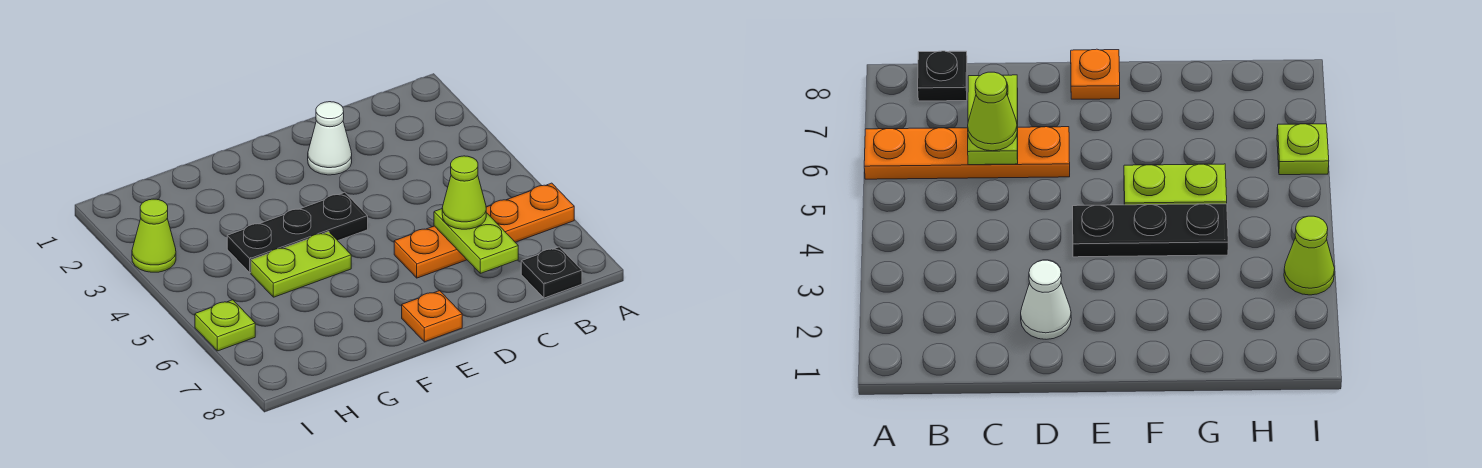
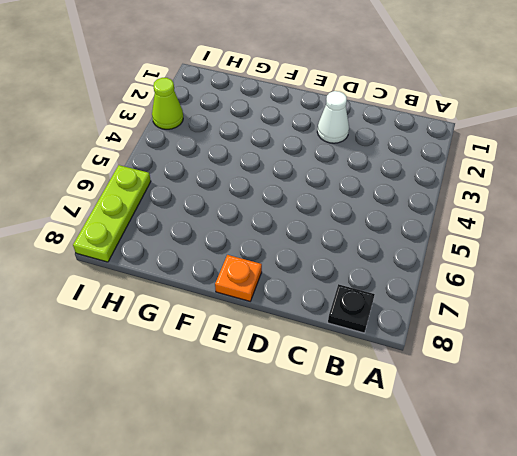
lime plate I6:I8 level 1 -> lime plate I6 level 1
none -> orange plate A6:D6 level 1
none -> black plate E4:G4 level 1

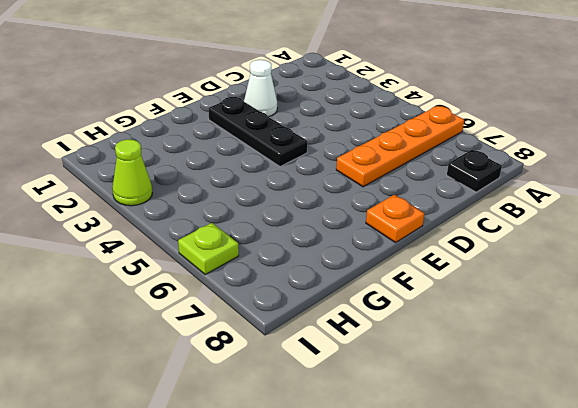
black plate E2:E4 level 1 -> black plate E4:G4 level 1
none -> lime plate F5:G5 level 1
none -> lime plate C6:C7 level 2

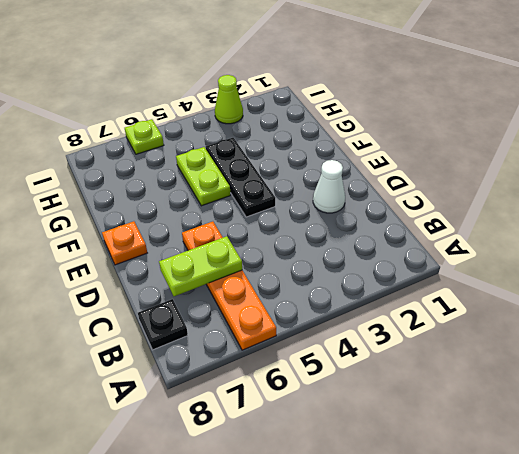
none -> lime cone C6 level 3

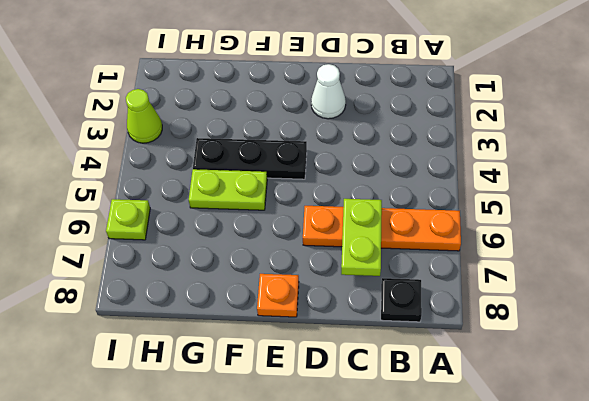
none -> lime cone C6 level 3

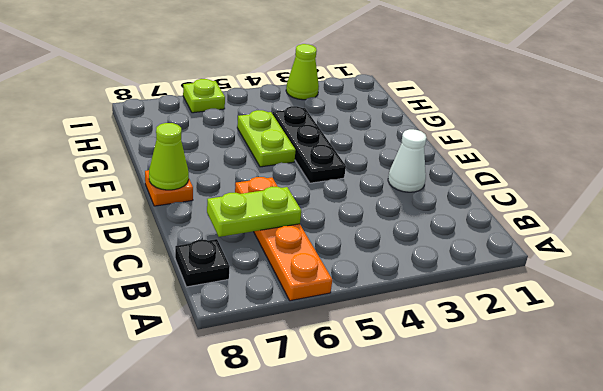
lime cone E8 level 2 -> lime cone C6 level 3

